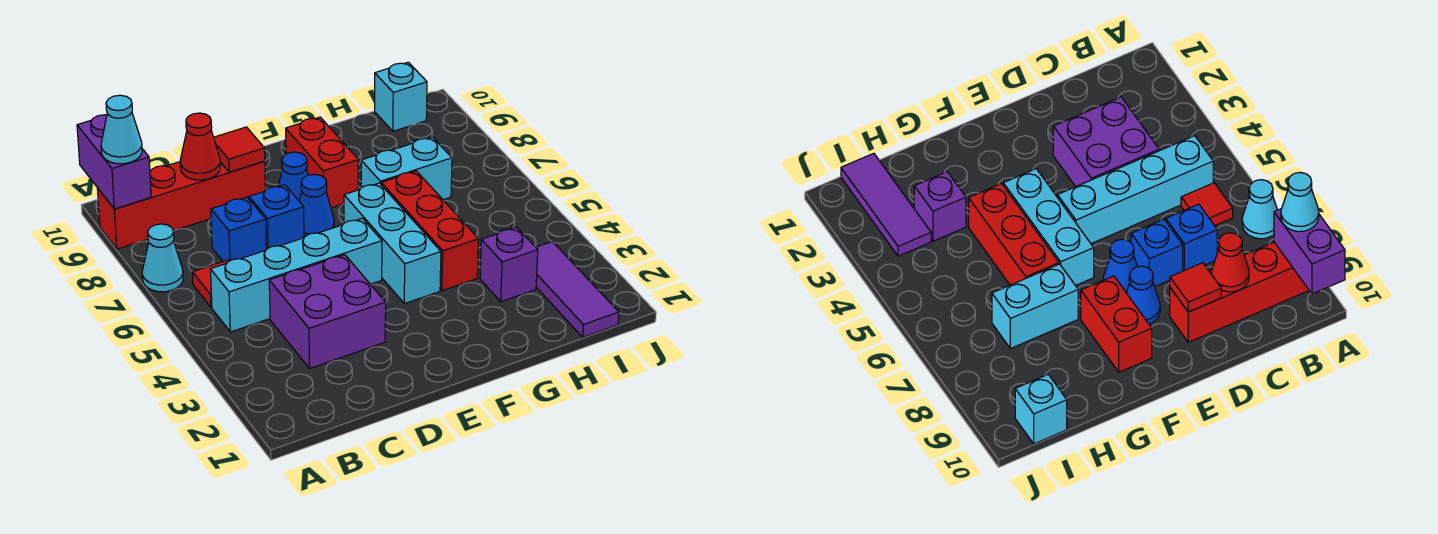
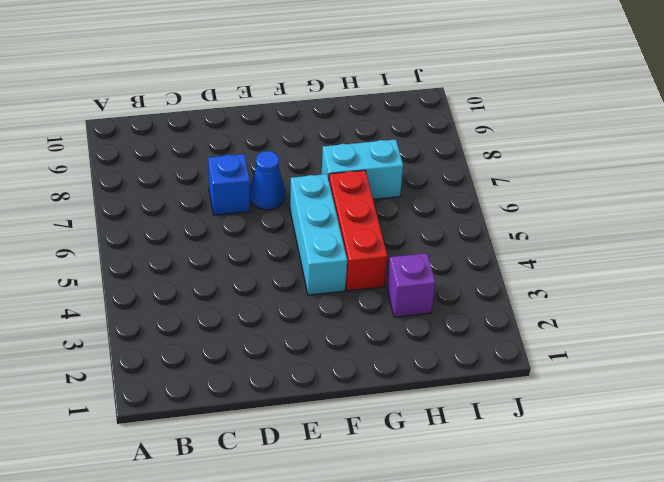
none -> cyan cone A7 level 1
none -> red brick A9:D9 level 1
none -> cyan brick B5:E5 level 1

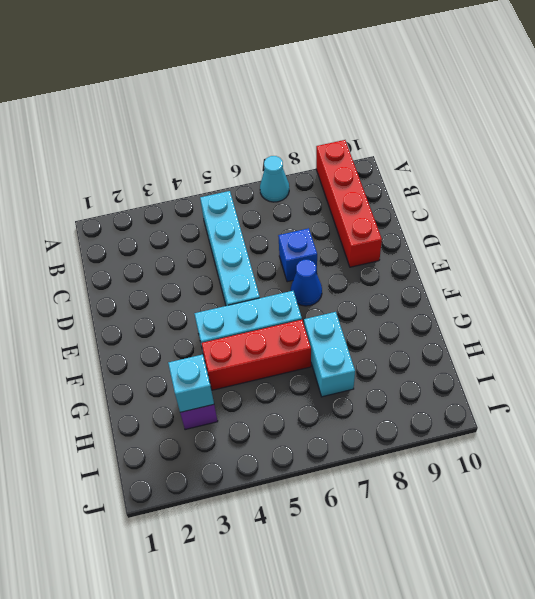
cyan brick H3 level 2 -> cyan brick I10 level 1
none -> red tile B6 level 1
none -> purple brick C3:D4 level 1
none -> blue brick C7 level 1

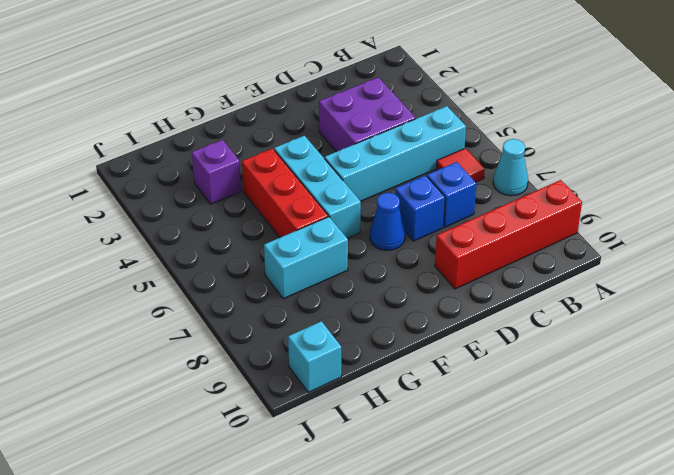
none -> blue cone E8 level 1
none -> red brick F8:F9 level 1
none -> purple tile I1:I3 level 1

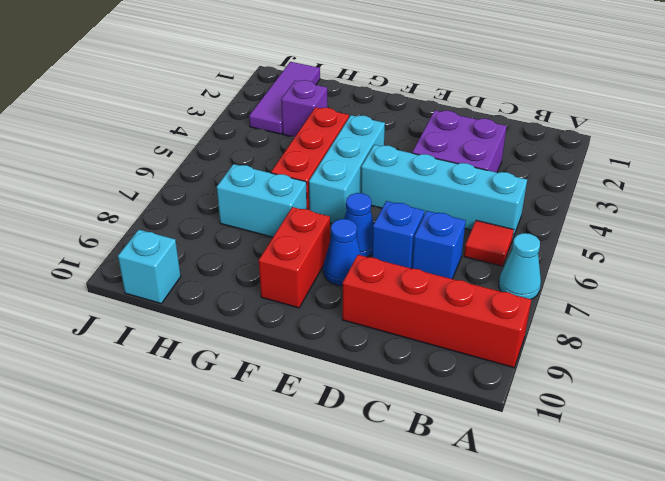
none -> purple brick A9:A10 level 2
none -> red cone C9 level 2
none -> red tile D9 level 2

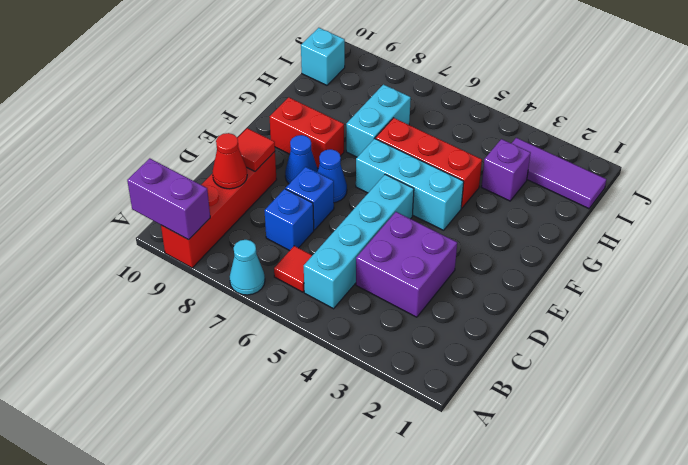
none -> cyan cone A9 level 3

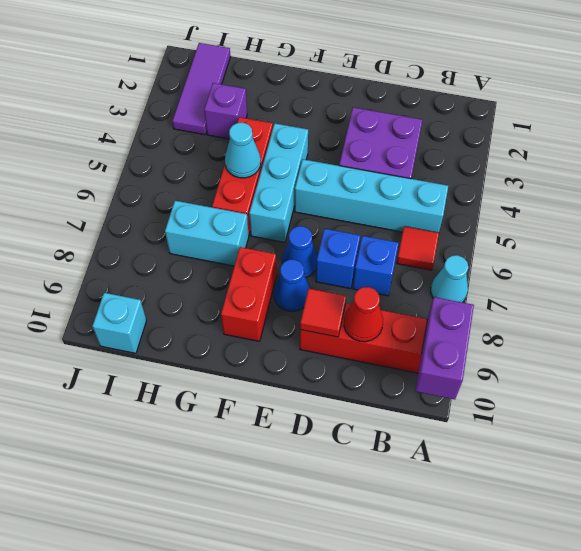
cyan cone G5 level 2 -> cyan cone A9 level 3

